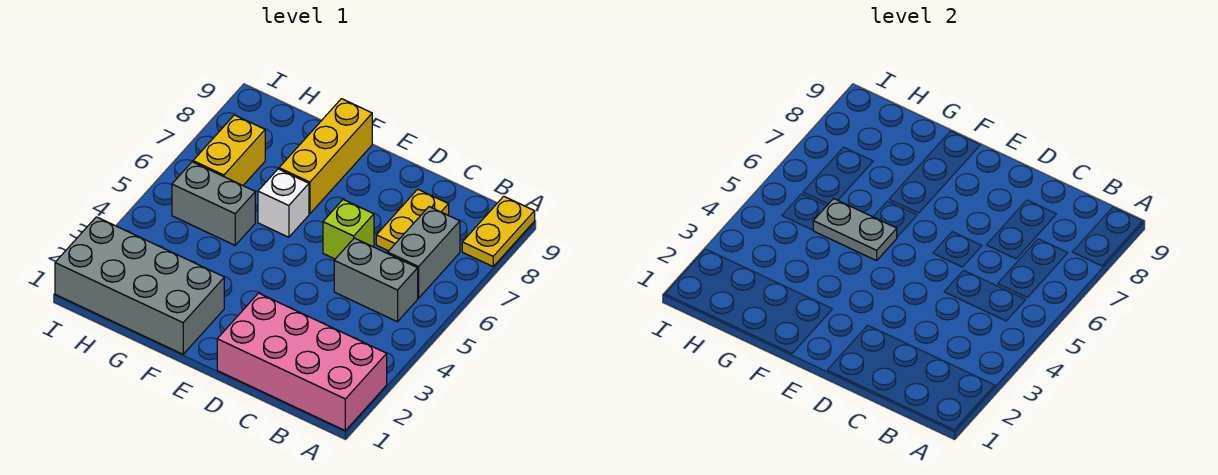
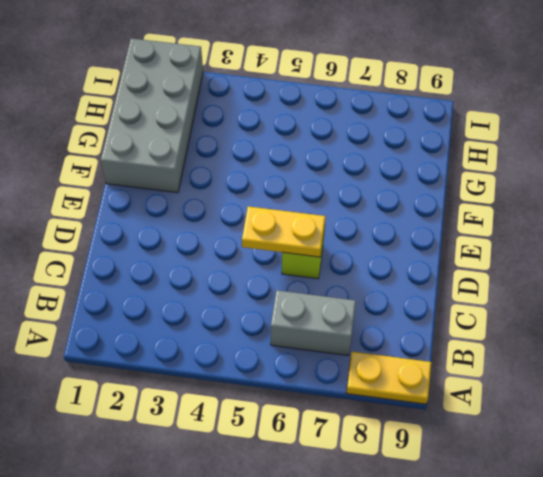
yellow plate D5:D6 level 2 -> yellow plate C7:C8 level 1
none -> pink brick A1:D2 level 1
none -> grey brick B5:C5 level 1
none -> white brick F6 level 1

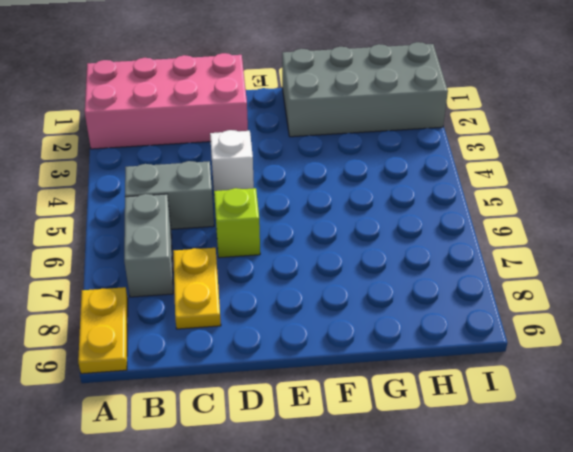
white brick D4 level 1 -> white brick F6 level 1
none -> yellow brick F7:F9 level 1
none -> grey brick G5:H5 level 1
none -> yellow brick H6:H7 level 1

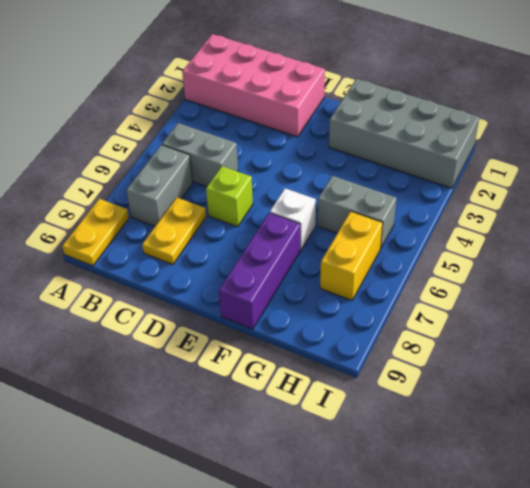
purple brick F7:F9 level 1 -> yellow brick F7:F9 level 1
none -> grey plate F5:G5 level 2

